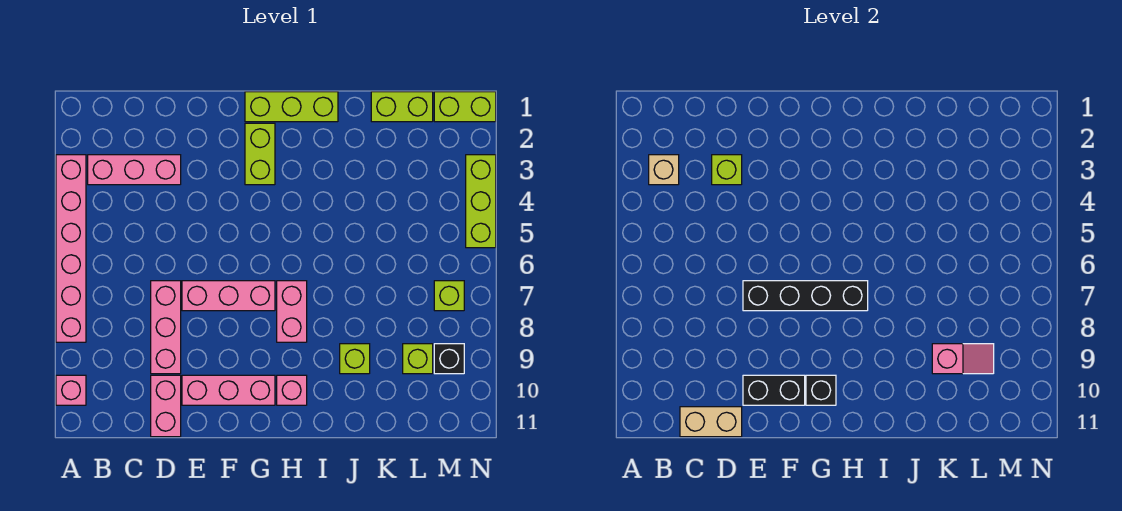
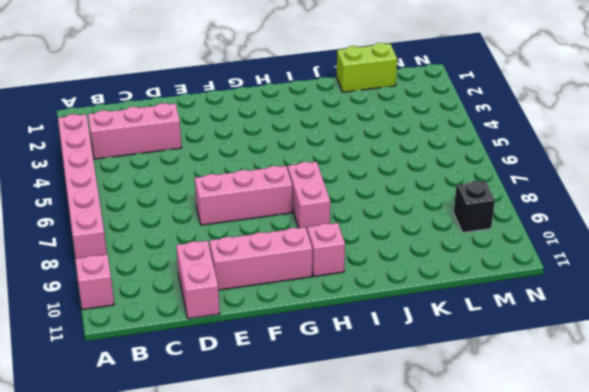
none -> pink brick D7:D9 level 1
none -> lime brick G1:I1 level 1
none -> lime brick G2:G3 level 1

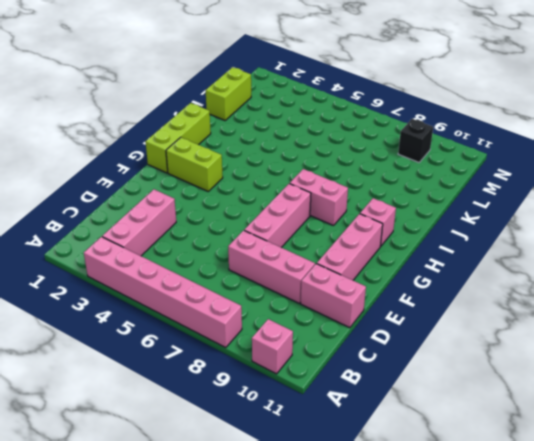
none -> lime brick J9 level 1
none -> lime brick L9 level 1
none -> lime brick M1:N1 level 1

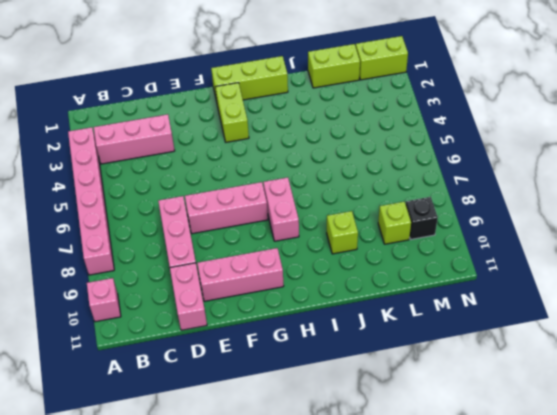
none -> pink brick H10 level 1
none -> lime brick M7 level 1
none -> lime brick N3:N5 level 1

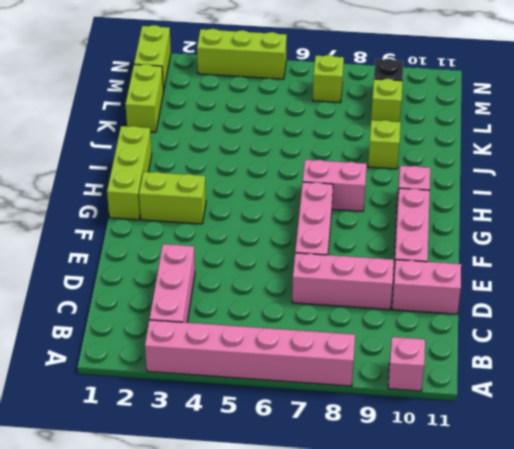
none -> tan brick B3 level 2
none -> tan brick C11:D11 level 2
none -> lime brick D3 level 2

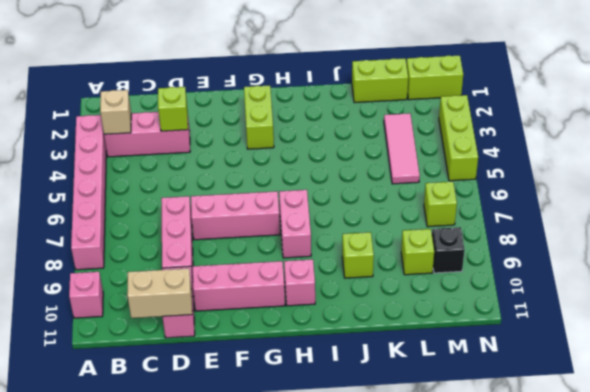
pink tile L3:L5 level 1 -> none
none -> lime brick G1:I1 level 1
none -> black brick E7:H7 level 2
none -> black brick E10:F10 level 2

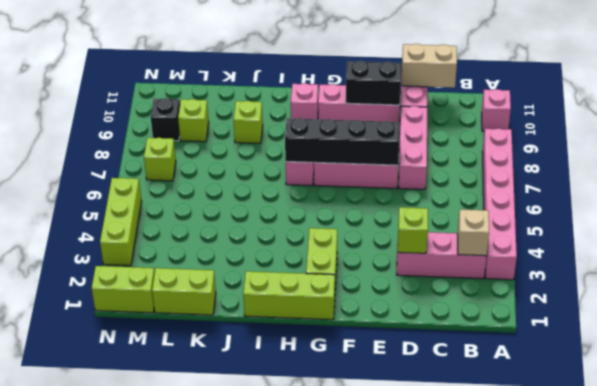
none -> black brick G10 level 2
none -> pink slope K9:L9 level 2 top K

